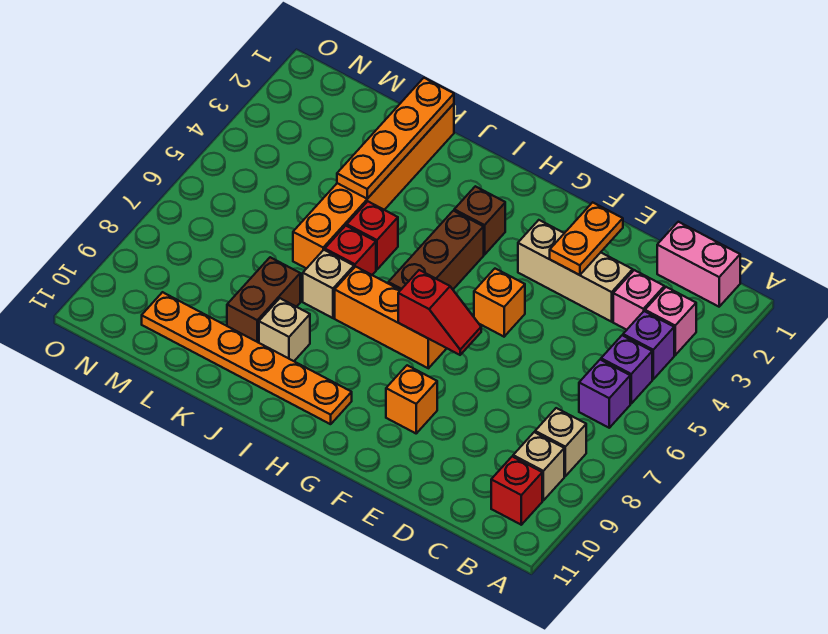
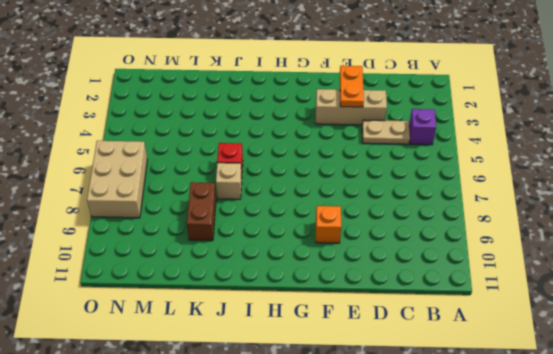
tan plate C4:D4 level 1 -> none
tan brick N6:O8 level 1 -> none
none -> pink brick B1:C1 level 1
none -> pink brick B3 level 1
none -> purple brick B5 level 1

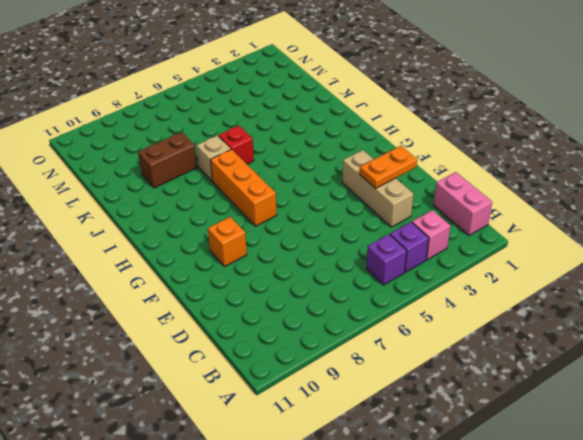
none -> purple brick B6 level 1
none -> tan brick B8 level 1
none -> tan brick B9 level 1

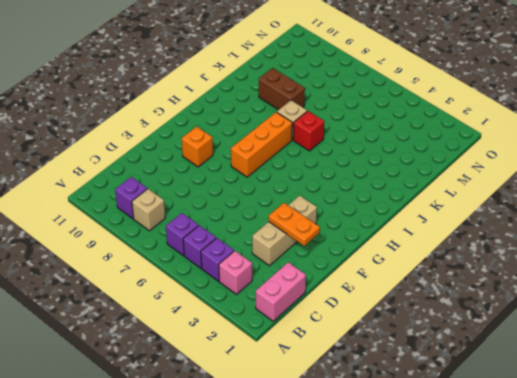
purple brick B9 level 1 -> tan brick B9 level 1
none -> red brick B10 level 1
none -> pink brick C3 level 1
none -> orange brick F5 level 1

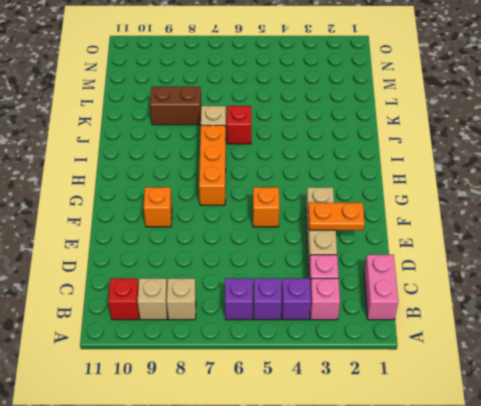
none -> brown brick H3 level 1
none -> brown brick H4:H6 level 1
none -> orange plate H10:M10 level 1

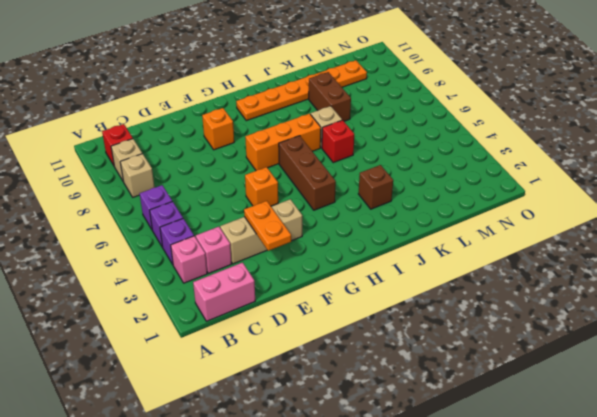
brown brick J3 level 1 -> brown brick H3 level 1
none -> red brick J5 level 1
none -> tan brick J9 level 1
none -> orange brick K1:K6 level 1

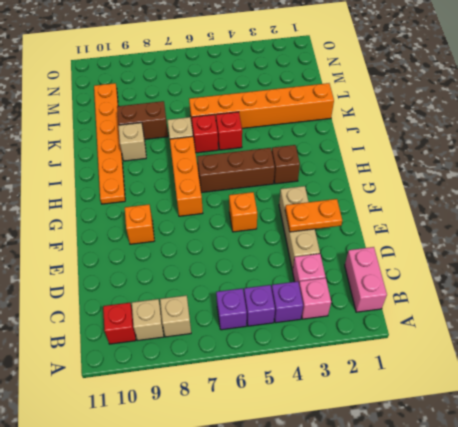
none -> red slope F7:G7 level 2 top G
none -> orange plate K1:K4 level 2

